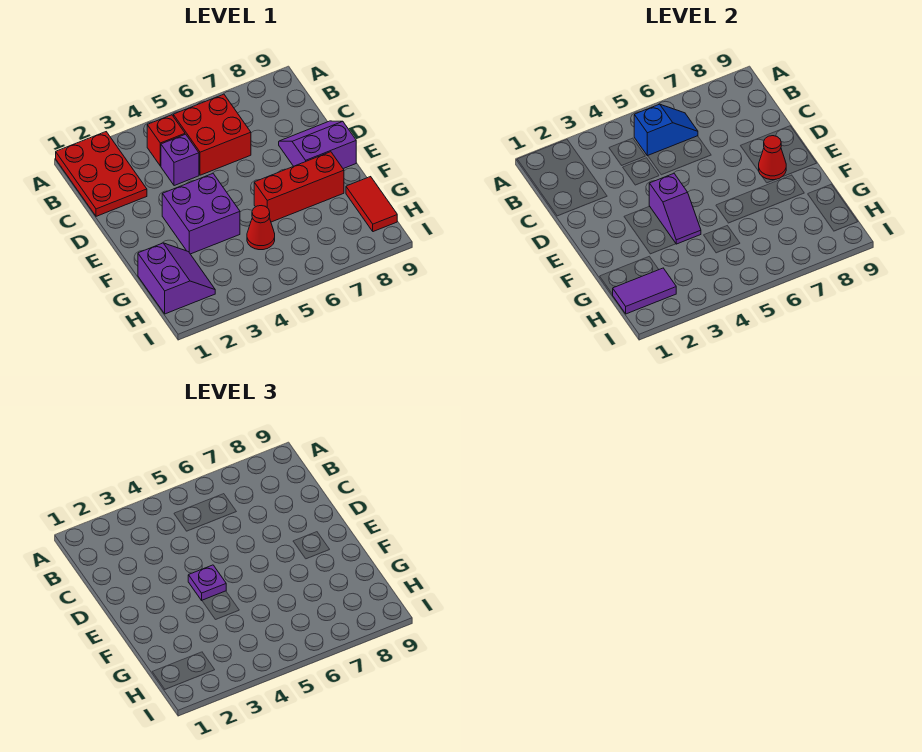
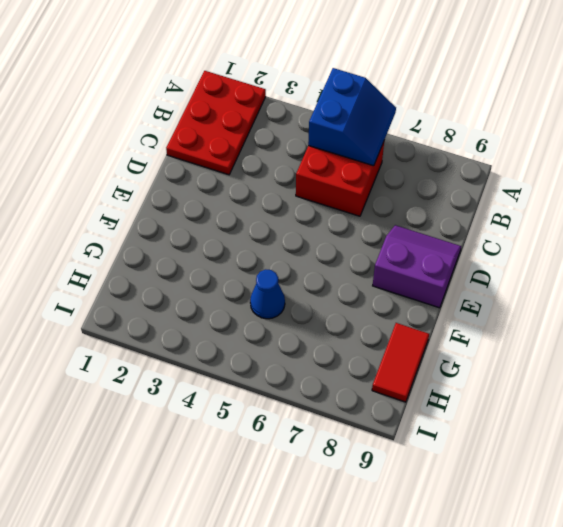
blue slope A5:B6 level 2 top 5 -> blue slope B5:B6 level 2 top 5
blue cone G5 level 1 -> red cone G5 level 1
none -> red brick B4 level 1
none -> purple brick C4 level 1
none -> purple brick E3:F4 level 1

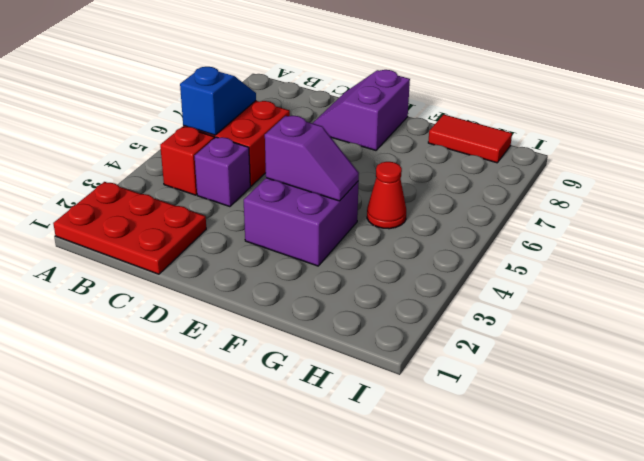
none -> red brick F6:F8 level 1
none -> purple slope G1:H2 level 1 top 1
none -> red cone E8 level 2

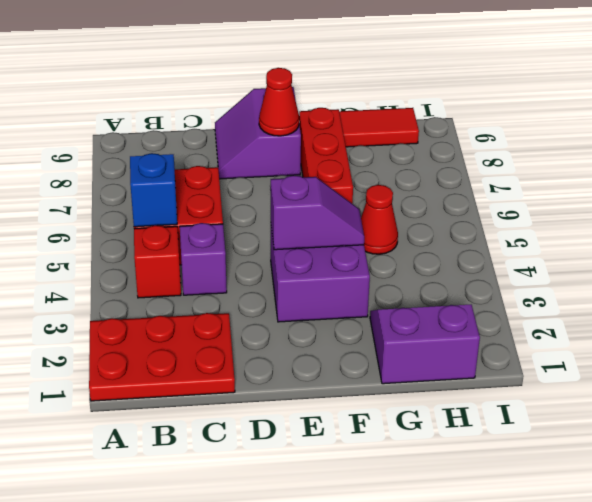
none -> purple tile H1:H2 level 2
none -> purple plate E4 level 3

